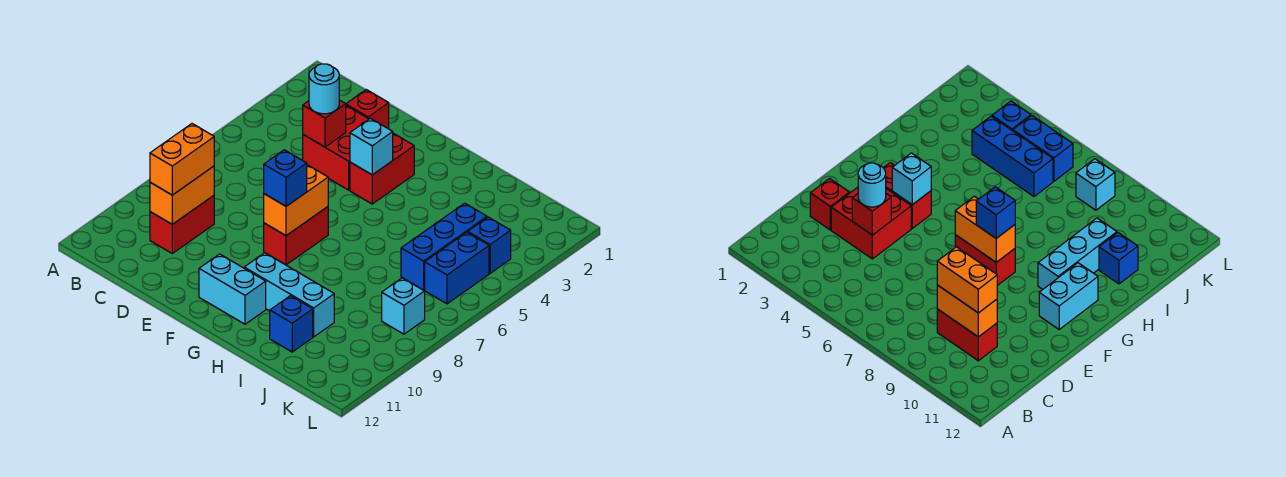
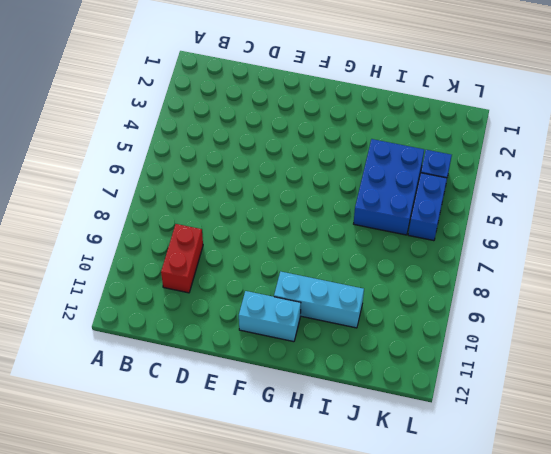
blue brick I4:J6 level 1 -> blue brick J4:J6 level 1
none -> red brick D2 level 1
none -> red brick D3:E4 level 1
none -> red brick F3:F4 level 1

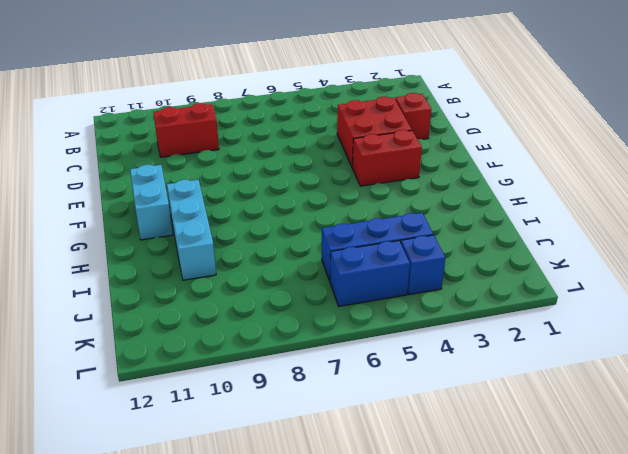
none -> red brick F7:F8 level 1
none -> blue brick I11 level 1
none -> cyan brick K8 level 1

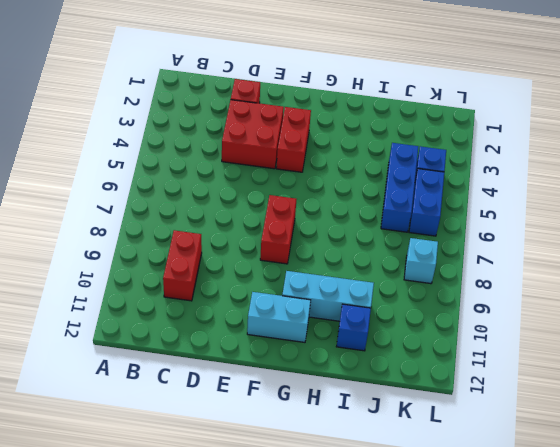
none -> orange brick C9:C10 level 2
none -> red brick D4 level 2
none -> cyan brick F4 level 2

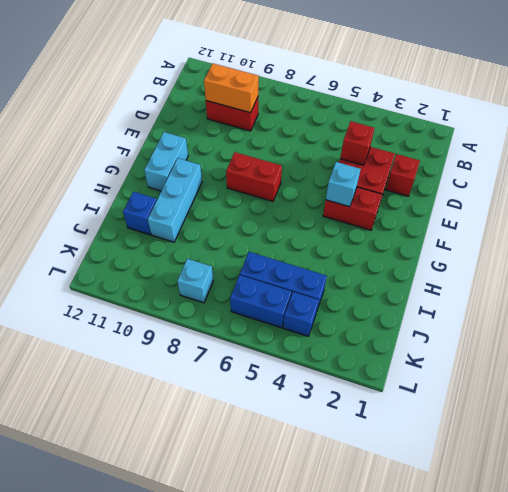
none -> orange brick F7:F8 level 2
none -> orange brick C9:C10 level 3
none -> cyan round brick D4 level 3

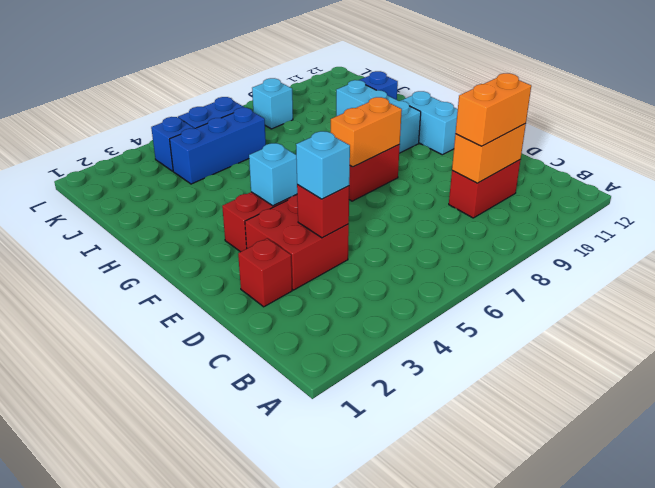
cyan brick D4 level 3 -> cyan round brick D4 level 3
none -> blue brick F8 level 3

